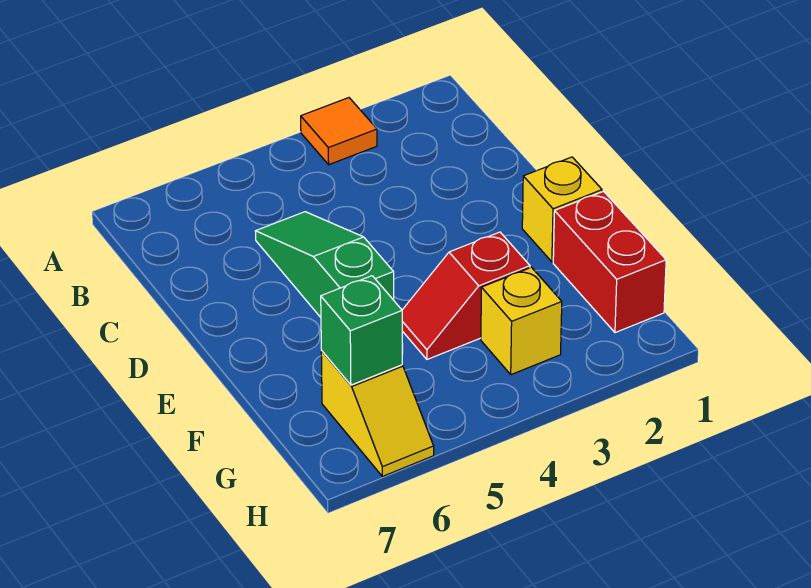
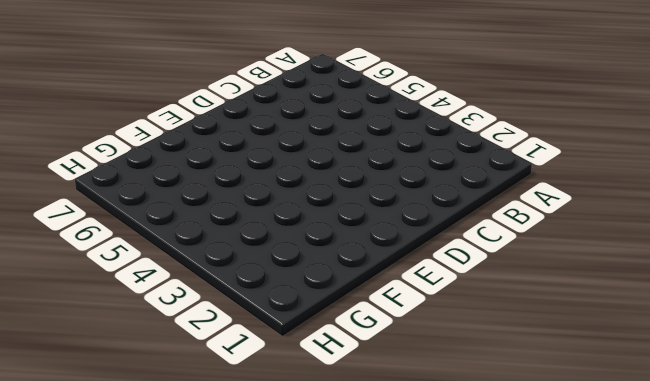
none -> orange tile A3 level 1
none -> green slope C5:E5 level 1 top E

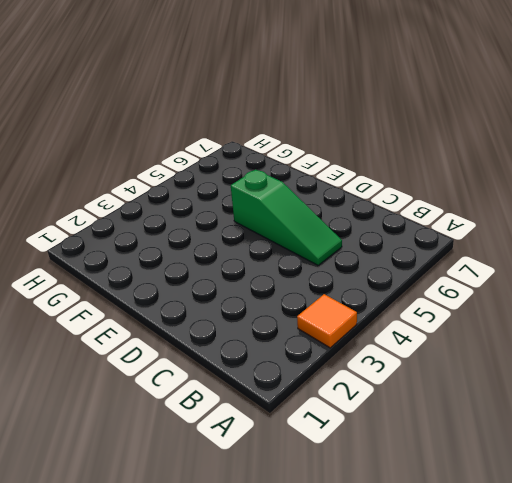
none -> yellow brick E1 level 1
none -> red brick F1:G1 level 1

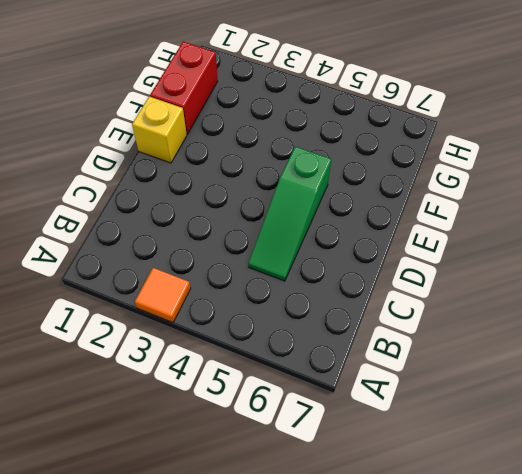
none -> red slope F3:F4 level 1 top 3
none -> yellow brick G3 level 1

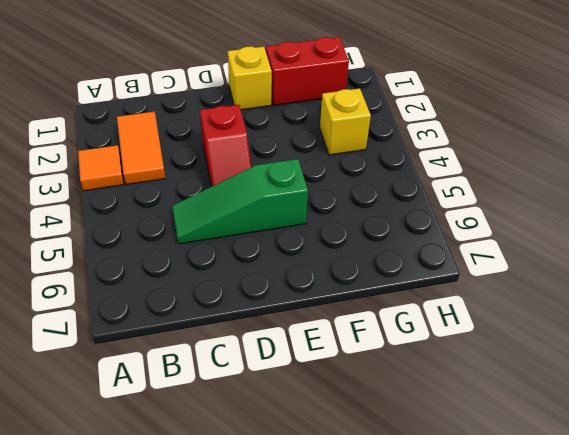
orange tile B2:B3 level 1 -> none
red slope D3:D4 level 1 top 3 -> red slope F3:F4 level 1 top 3
none -> yellow slope G6:H6 level 1 top G
none -> green brick G6 level 2

